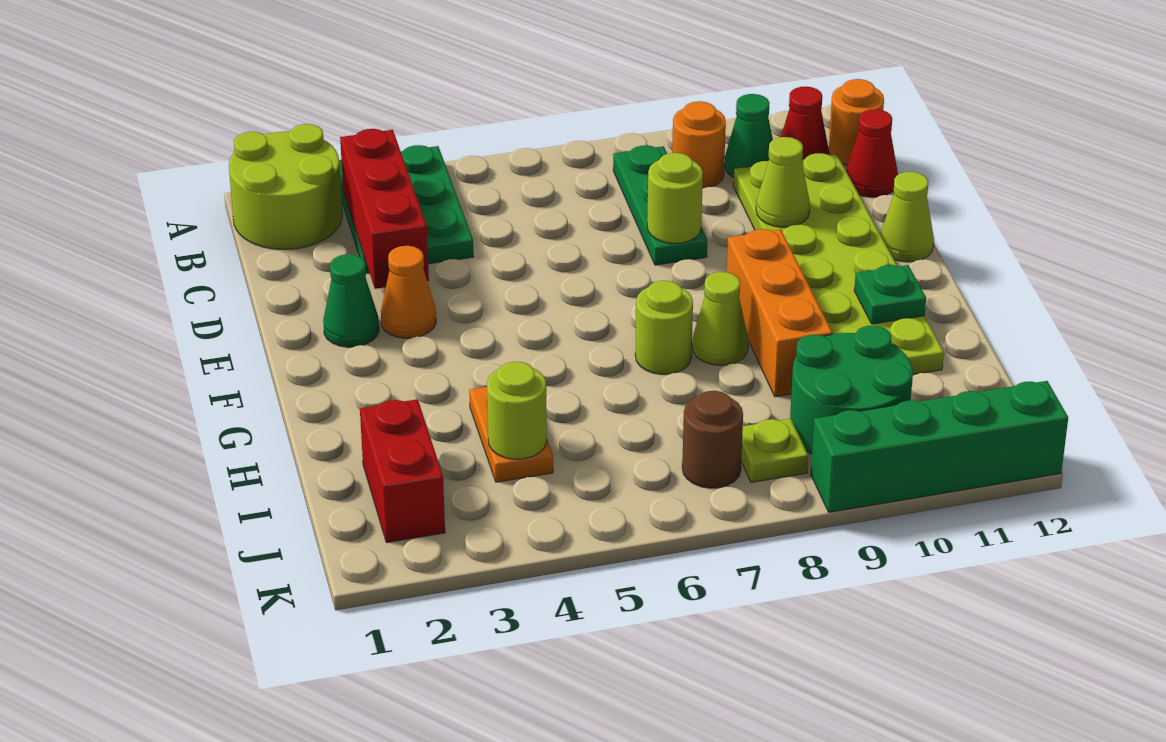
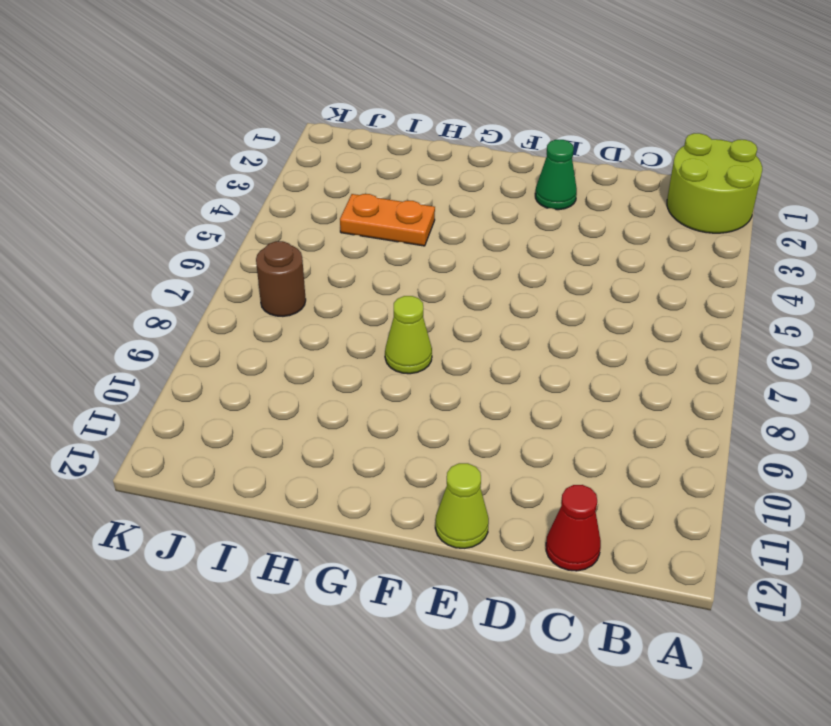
none -> green plate A3:C4 level 1
none -> green plate B8:D8 level 1
none -> orange round brick B9 level 1

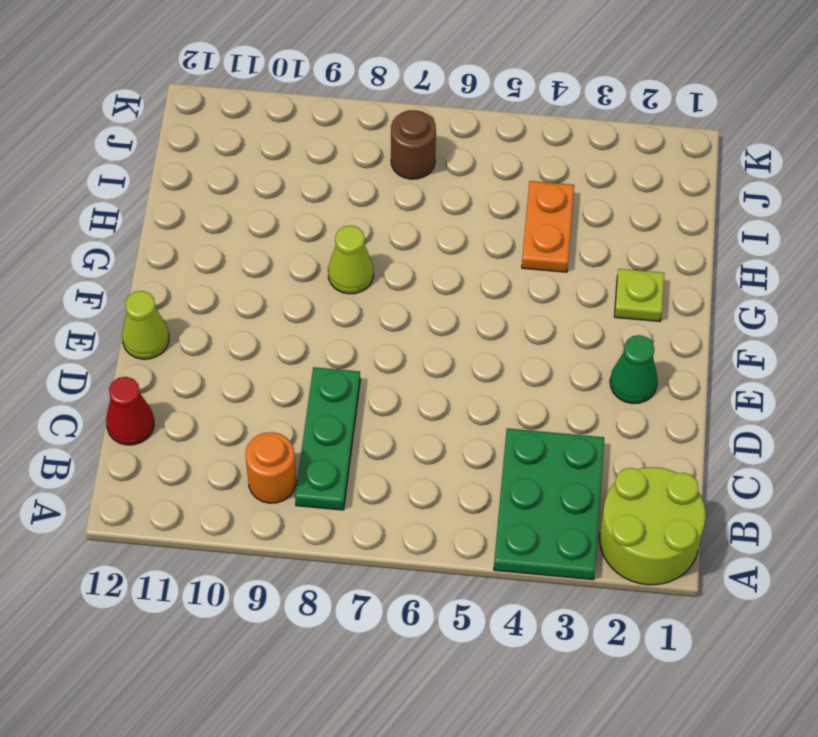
lime plate G2 level 1 -> lime plate J8 level 1
none -> green cone B10 level 1
none -> red cone B11 level 1
none -> orange round brick B12 level 1

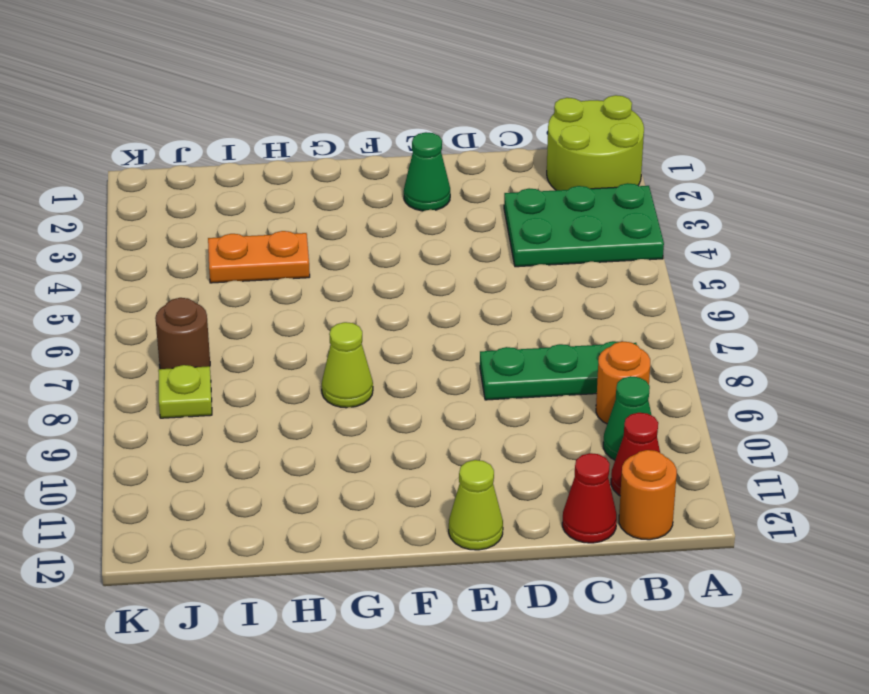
none -> lime plate C10:H11 level 1
none -> orange cone E3 level 1
none -> orange brick F9:H9 level 1

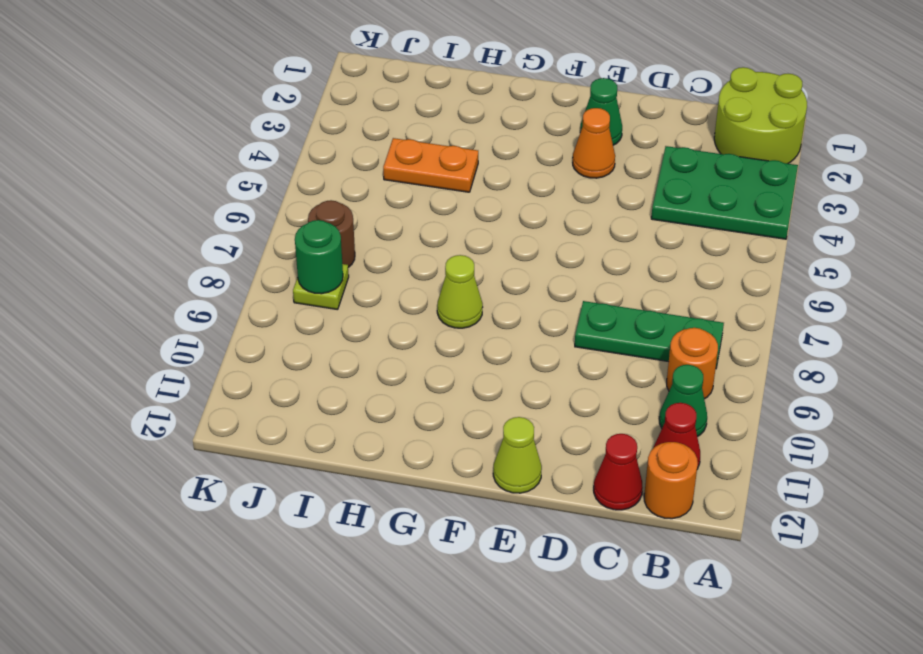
green round brick J8 level 2 -> none
none -> lime plate C10:H11 level 1
none -> orange brick F9:H9 level 1
none -> lime round brick G7 level 1

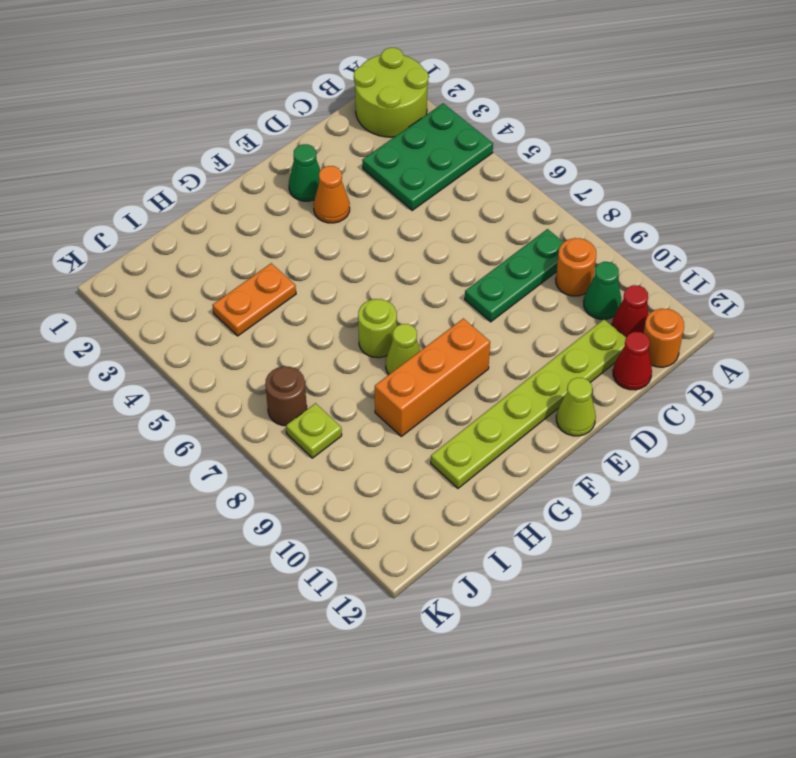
lime plate C11:H11 level 1 -> lime plate C10:H11 level 1
none -> red brick I2:J2 level 1
none -> green round brick I9:J10 level 1
none -> green brick K9:K12 level 1

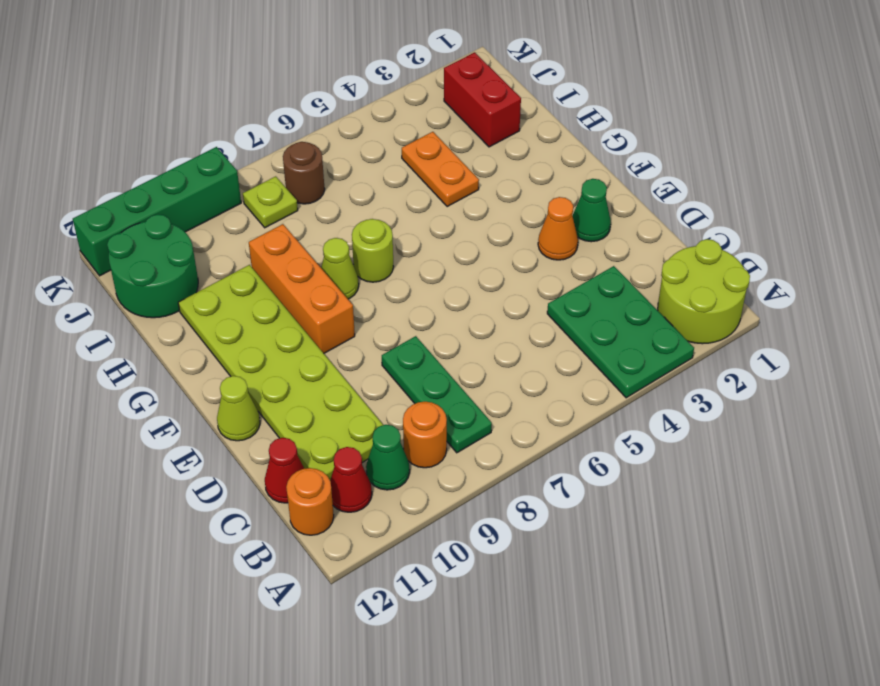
green round brick I11:J12 level 1 -> green round brick I9:J10 level 1
none -> red brick B3:D3 level 2
none -> lime round brick D8 level 2
none -> lime cone D10 level 2

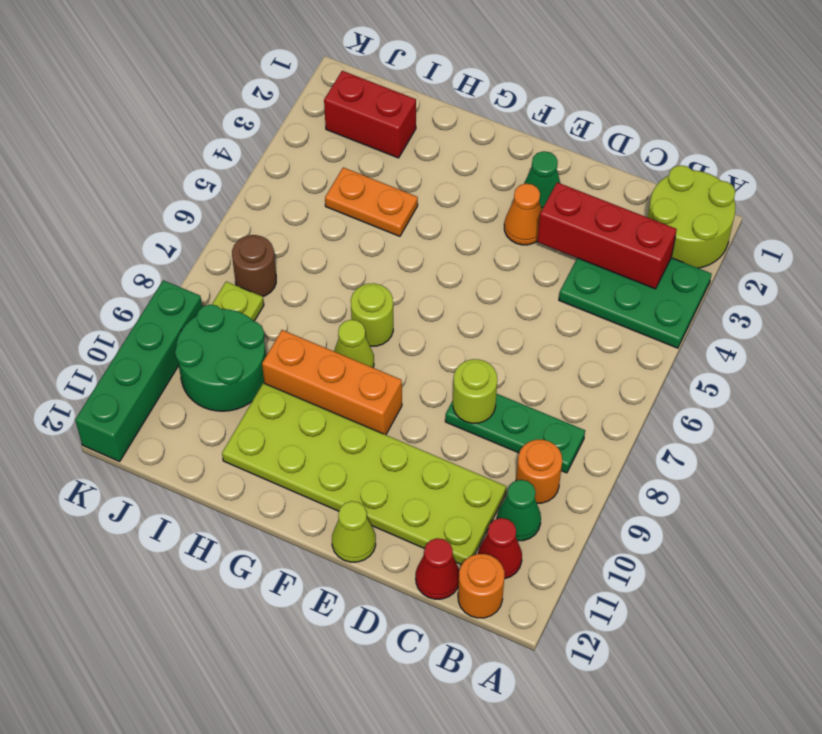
none -> lime cone D10 level 2
none -> green plate G11 level 2
none -> lime round brick I4 level 2

